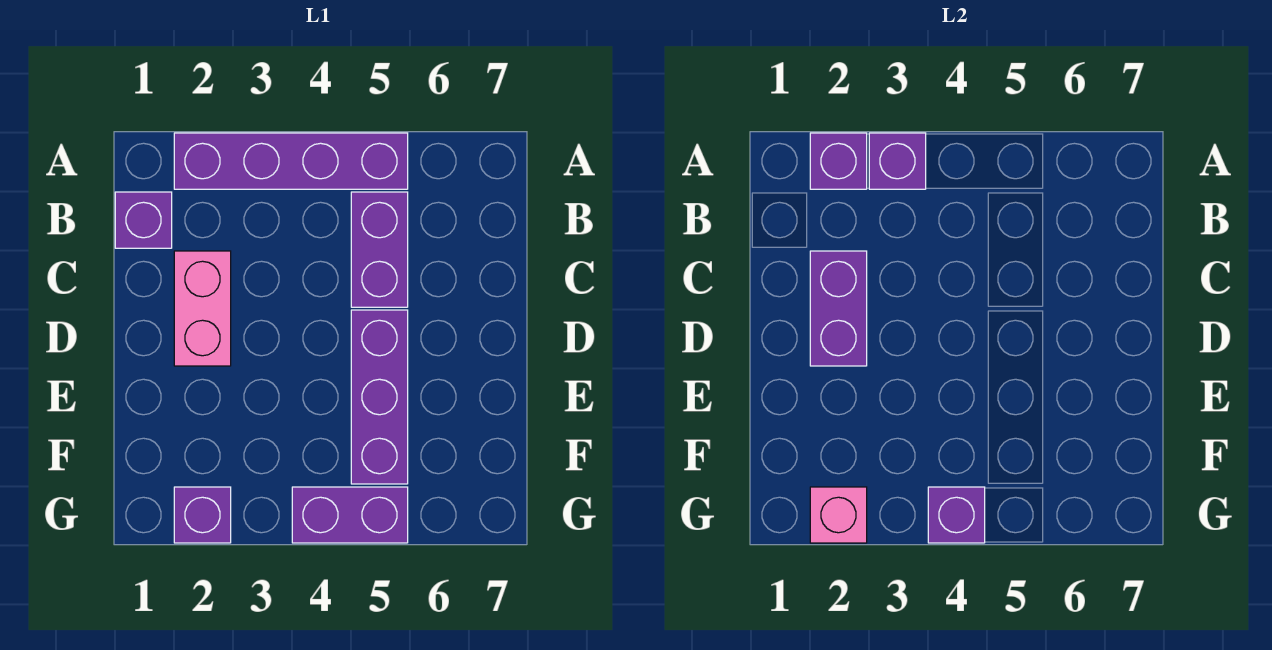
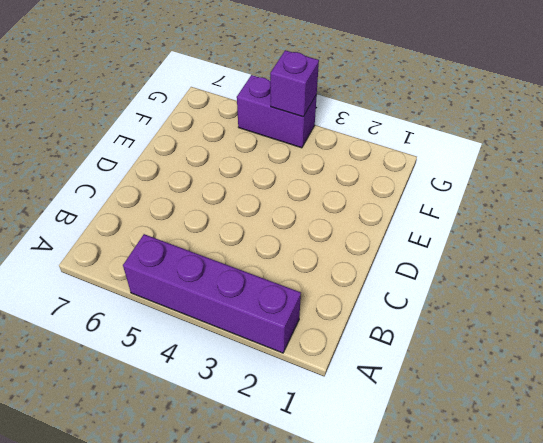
none -> purple brick B1 level 1
none -> purple brick B5:C5 level 1
none -> pink brick C2:D2 level 1

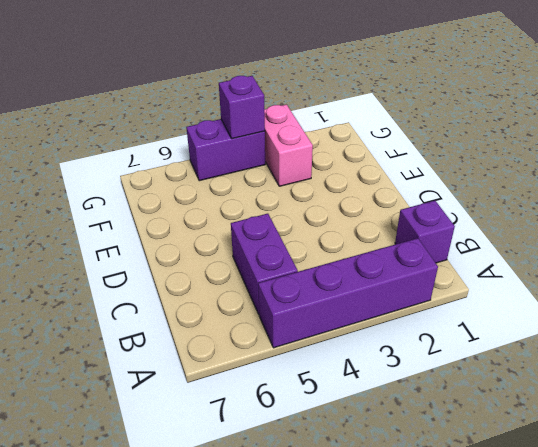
pink brick F3:G3 level 1 -> pink brick C2:D2 level 1
none -> purple brick D5:F5 level 1
none -> purple brick G2 level 1
none -> purple brick A2 level 2

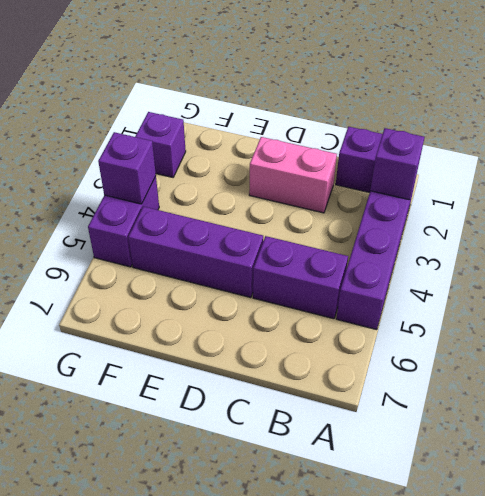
none -> purple brick A3 level 2
none -> purple brick C2:D2 level 2
none -> pink brick G2 level 2

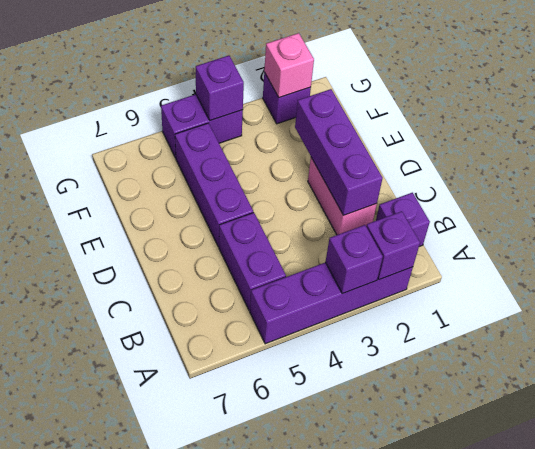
purple brick C2:E2 level 2 -> purple brick C2:D2 level 2

